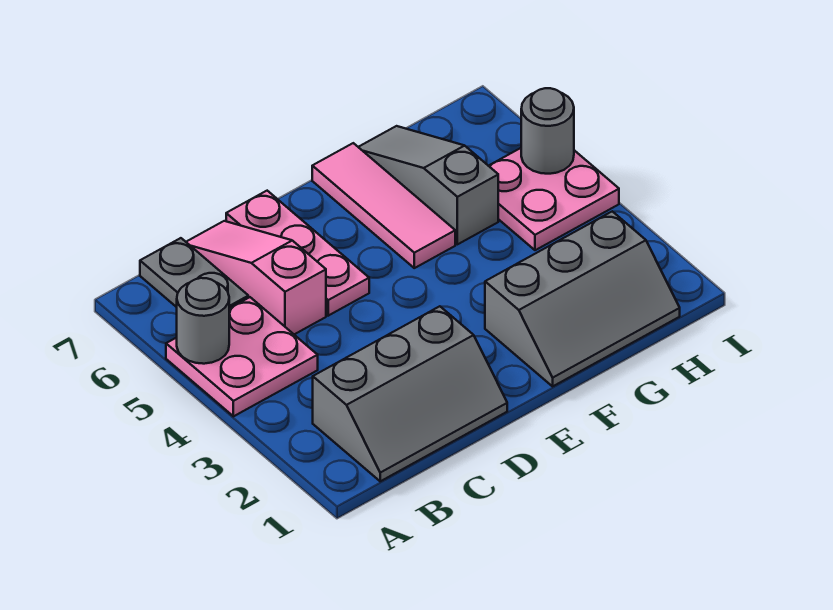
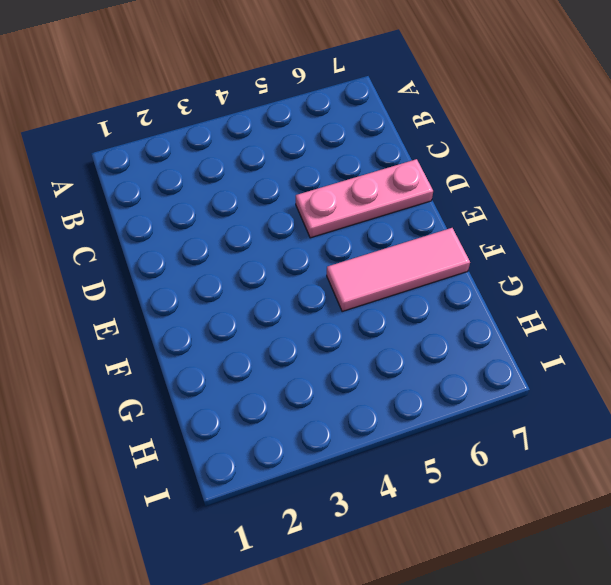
none -> pink plate A4:B5 level 1
none -> grey slope B1:D2 level 1 top 2

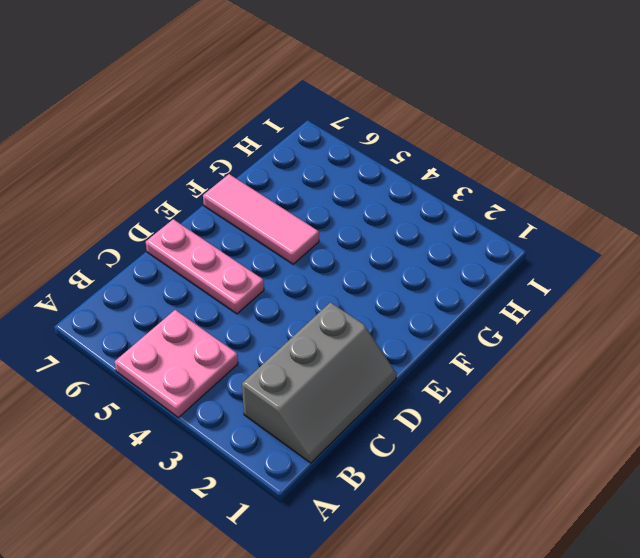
none -> grey plate B6:B7 level 1
none -> pink slope C5:C7 level 1 top 5

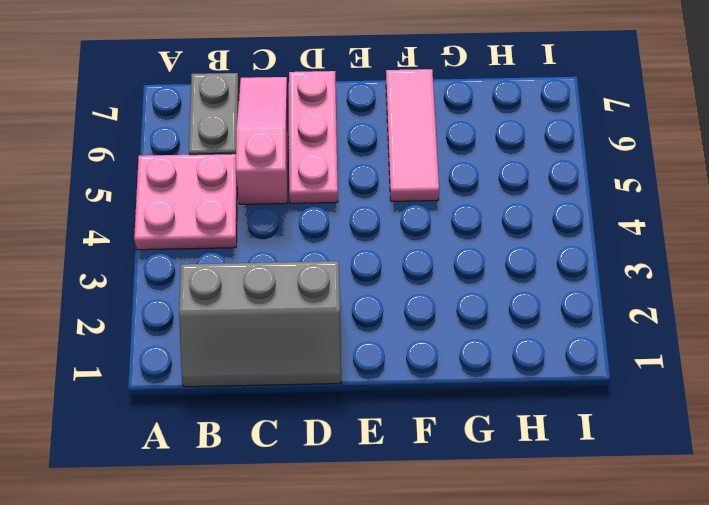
none -> grey slope F1:H2 level 1 top 2
none -> grey slope G5:G7 level 1 top 5

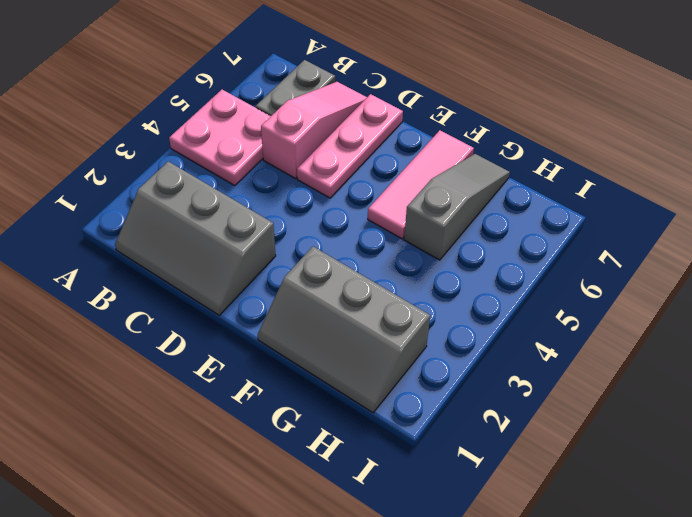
none -> pink plate H4:I5 level 1
none -> grey round brick A5 level 2

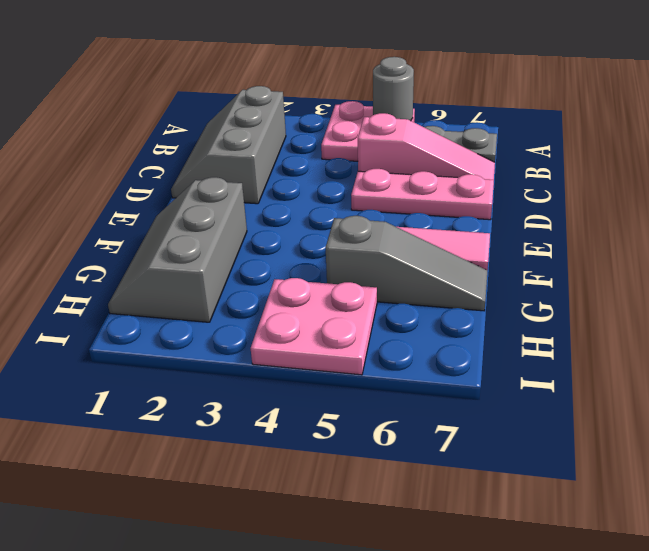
none -> grey round brick I5 level 2

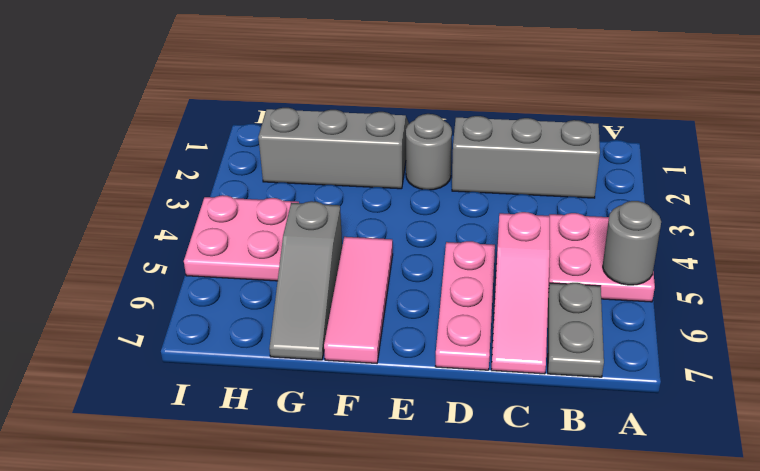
grey round brick E2 level 1 -> grey round brick I5 level 2

